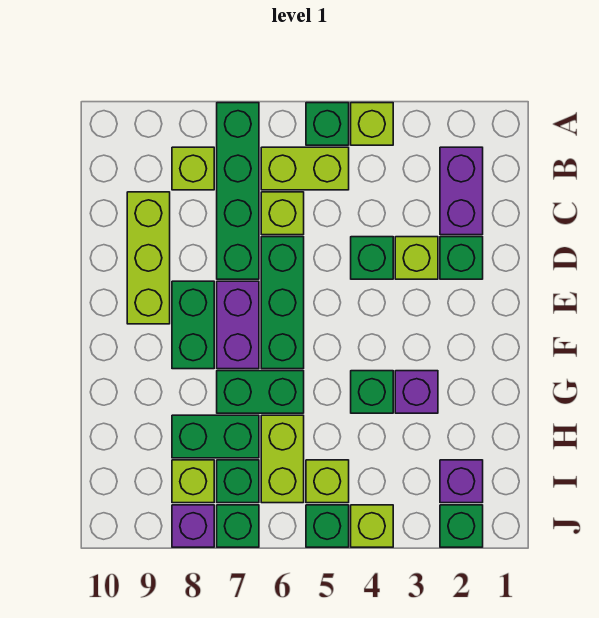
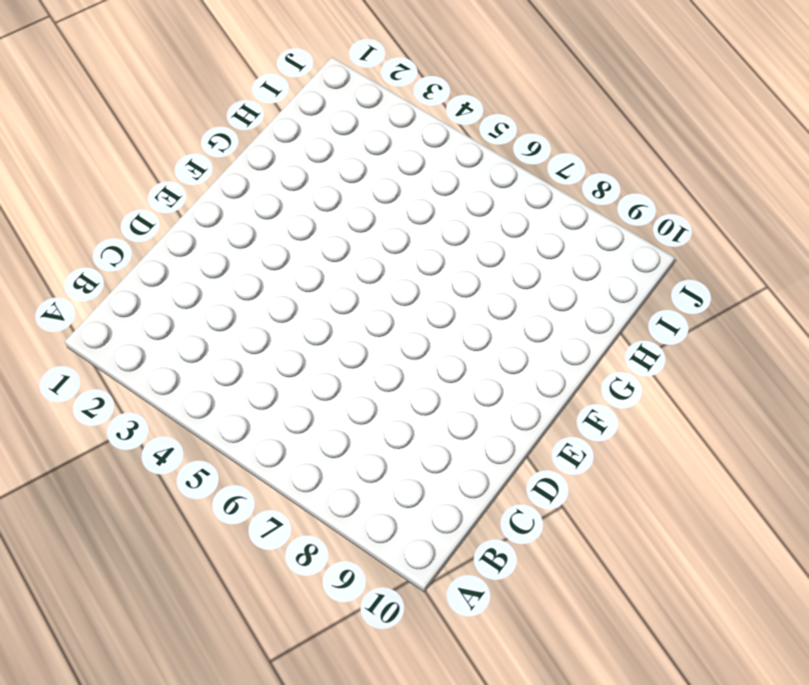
none -> lime brick A4 level 1
none -> green brick A5 level 1
none -> green brick A7:D7 level 1

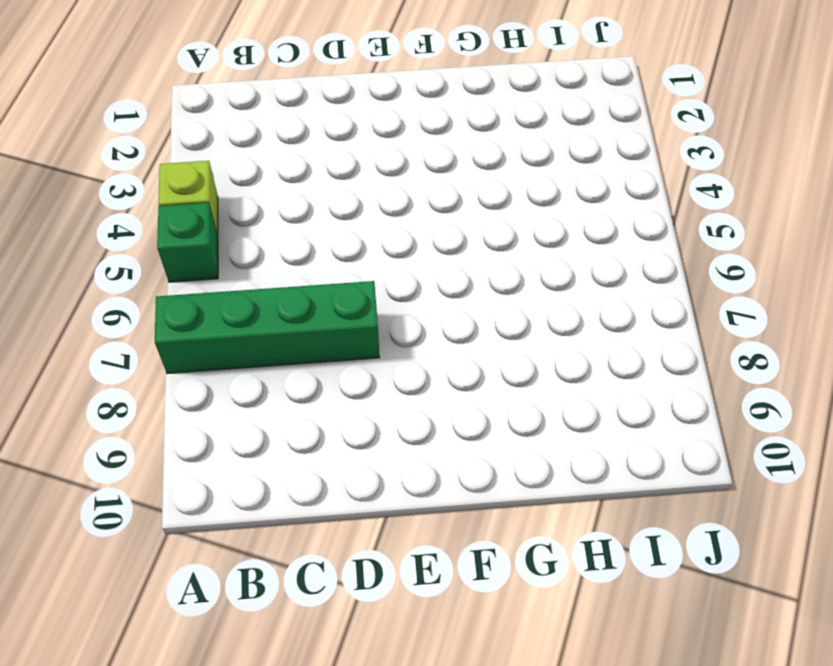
none -> purple brick B2:C2 level 1
none -> lime brick B5:B6 level 1
none -> lime brick B8 level 1

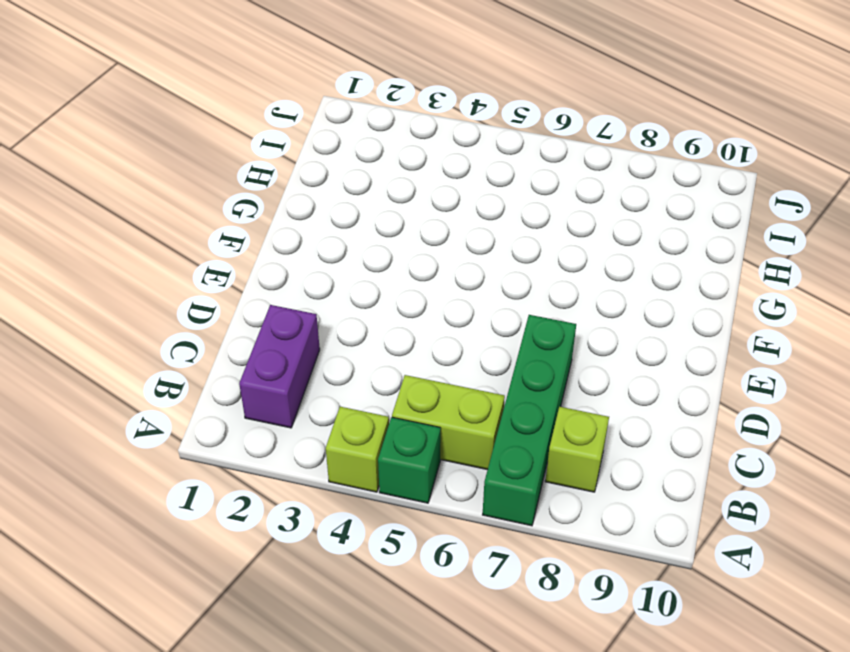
none -> lime brick C6 level 1
none -> lime brick C9:E9 level 1
none -> green brick D2 level 1

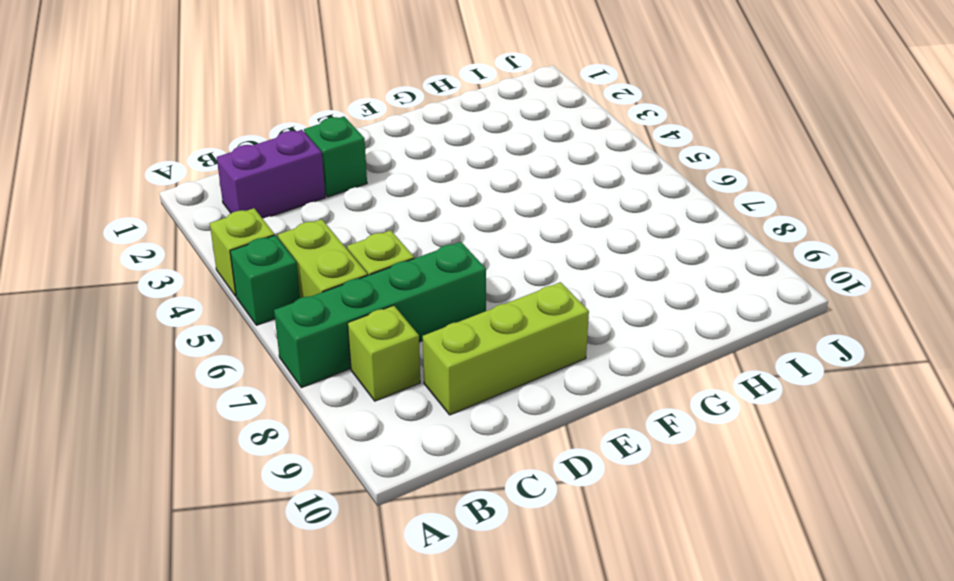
none -> lime brick D3 level 1
none -> green brick D4 level 1
none -> green brick D6:F6 level 1

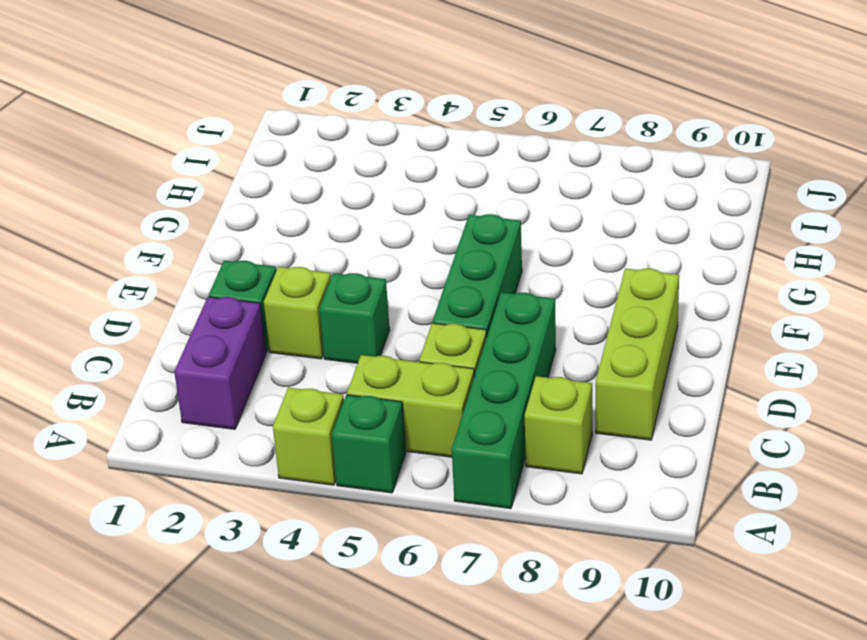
none -> purple brick E7:F7 level 1
none -> green brick E8:F8 level 1
none -> purple brick G3 level 1

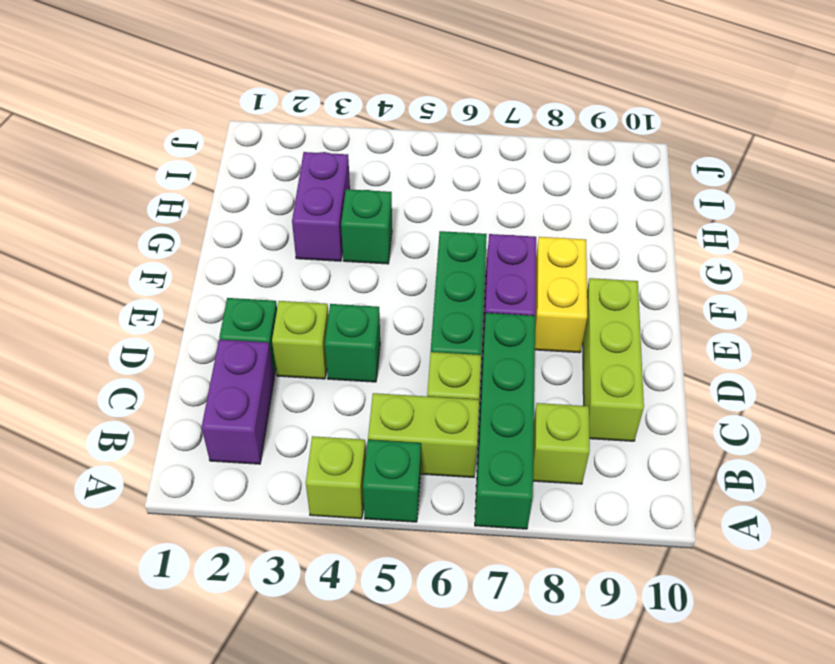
yellow brick E8:F8 level 1 -> green brick E8:F8 level 1
purple brick G3:H3 level 1 -> purple brick G3 level 1
none -> green brick G6:G7 level 1
none -> lime brick H6:I6 level 1
none -> green brick H7:H8 level 1

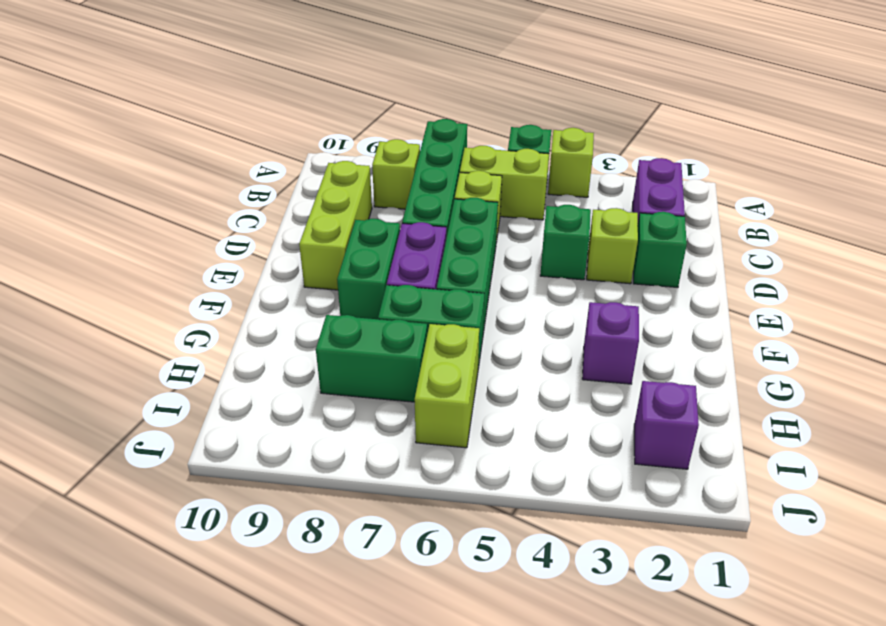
none -> green brick G4 level 1
none -> lime brick I5 level 1
none -> green brick I7 level 1

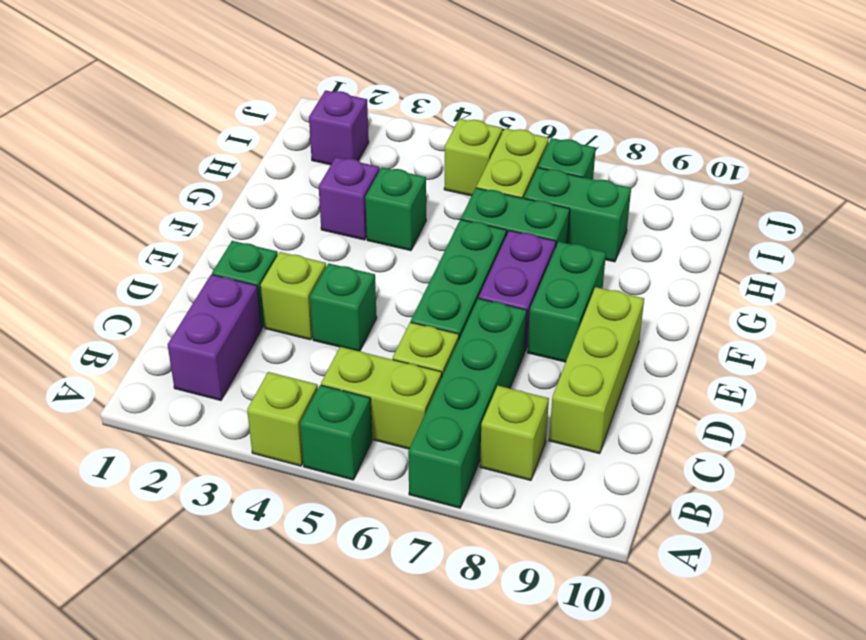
none -> lime brick I8 level 1
none -> green brick J2 level 1
none -> lime brick J4 level 1

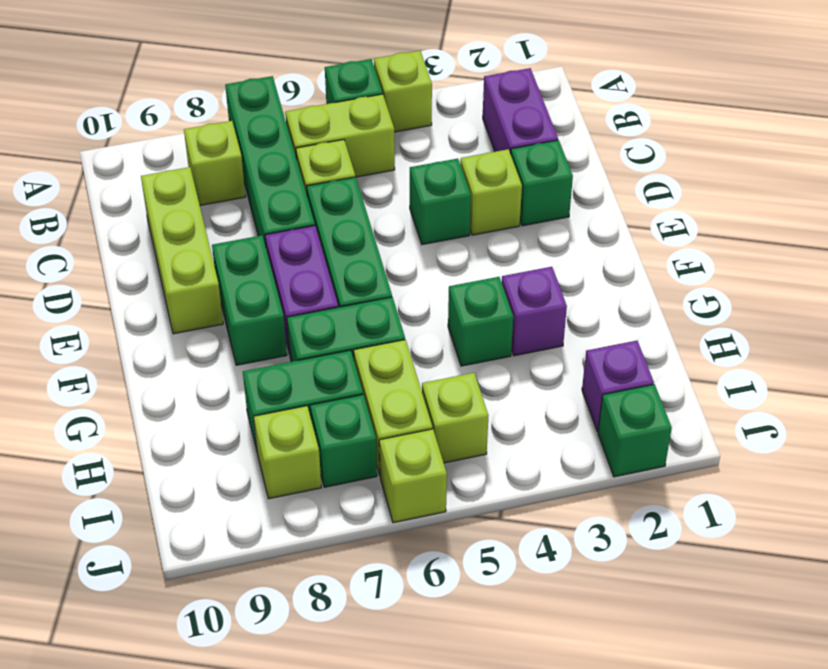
lime brick J6 level 1 -> lime brick J4 level 1
none -> green brick J5 level 1
none -> green brick J7 level 1
none -> purple brick J8 level 1

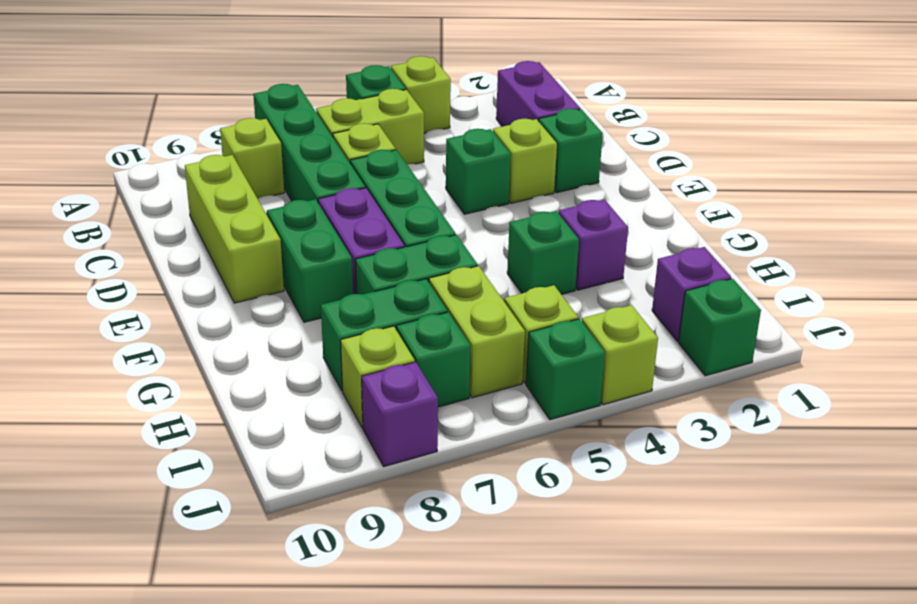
none -> green brick J7 level 1

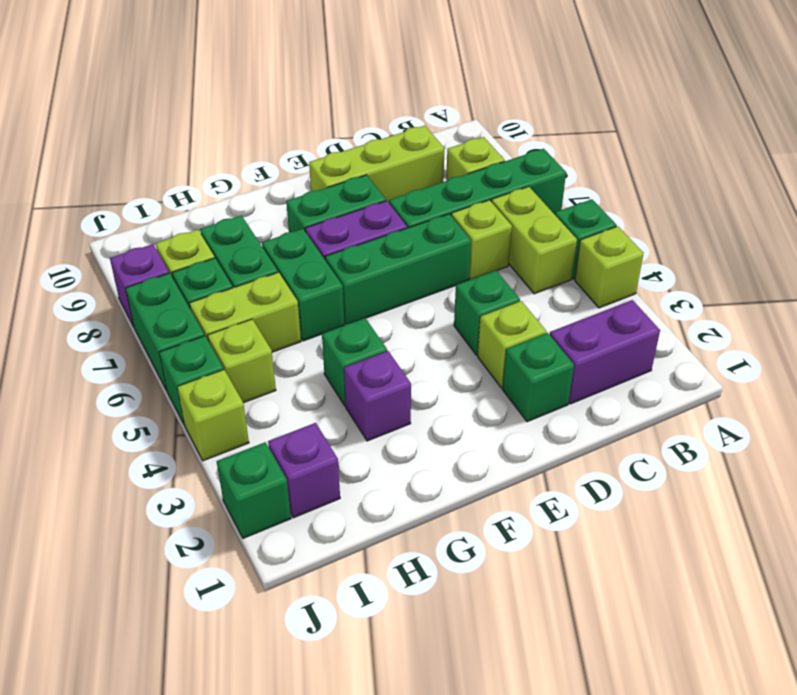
green brick J6:J7 level 1 -> green brick J7 level 1

